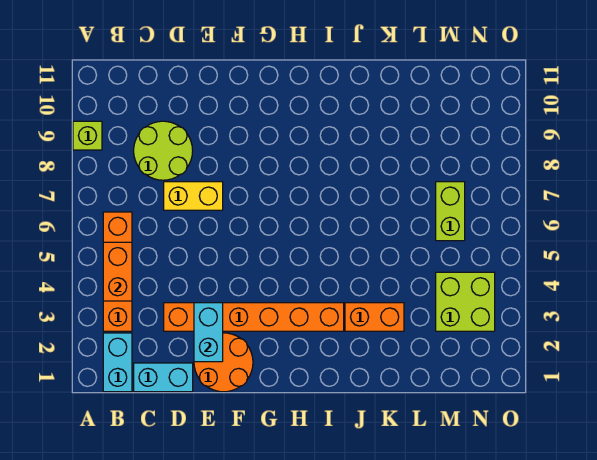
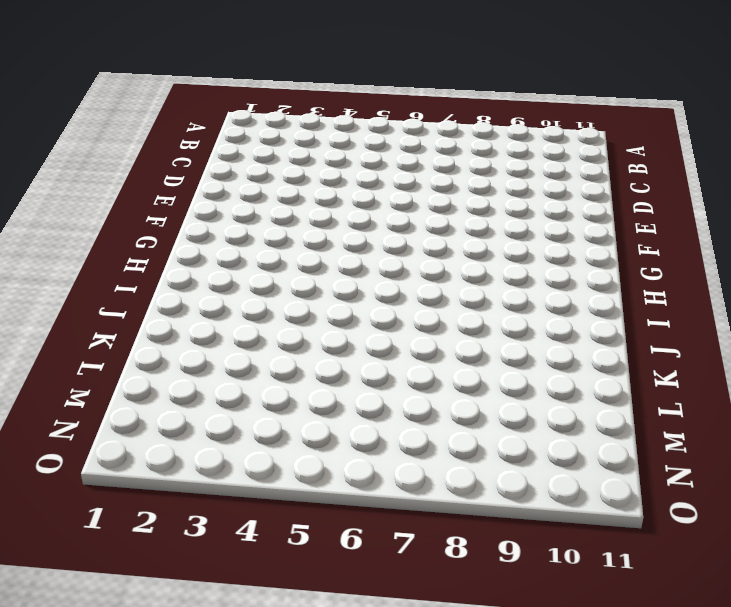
none -> lime brick A9 level 1
none -> cyan brick B1:B2 level 1
none -> orange brick B3:B6 level 1

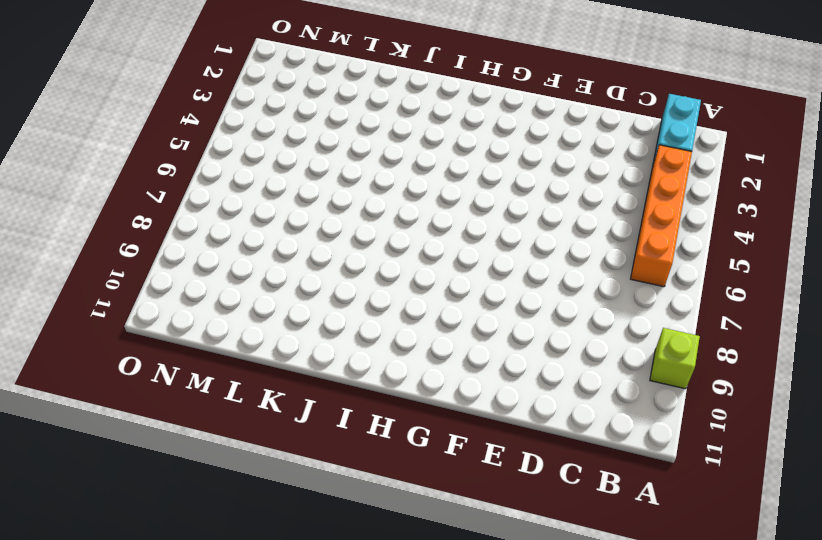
none -> cyan brick C1:D1 level 1
none -> lime round brick C8:D9 level 1
none -> orange brick D3:I3 level 1

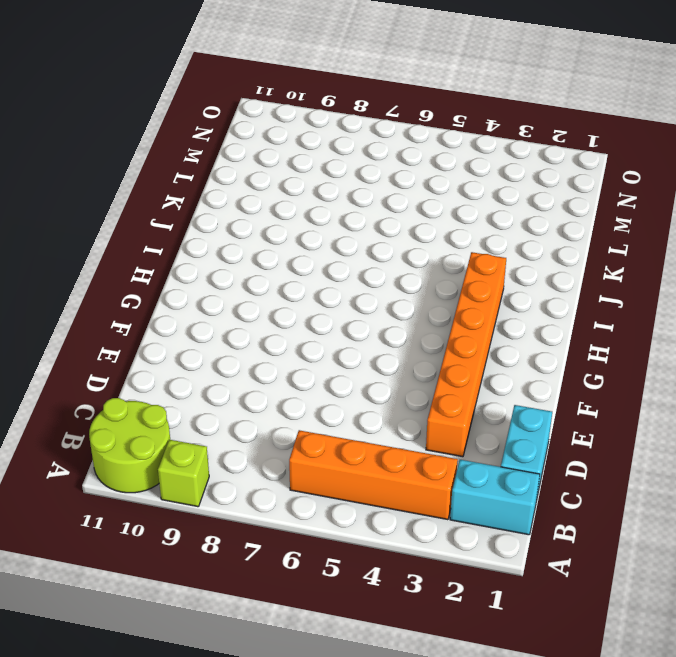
lime round brick A10:B11 level 1 -> lime round brick C8:D9 level 1
none -> yellow brick D7:E7 level 1
none -> orange round brick E1:F2 level 1
none -> orange brick J3:K3 level 1

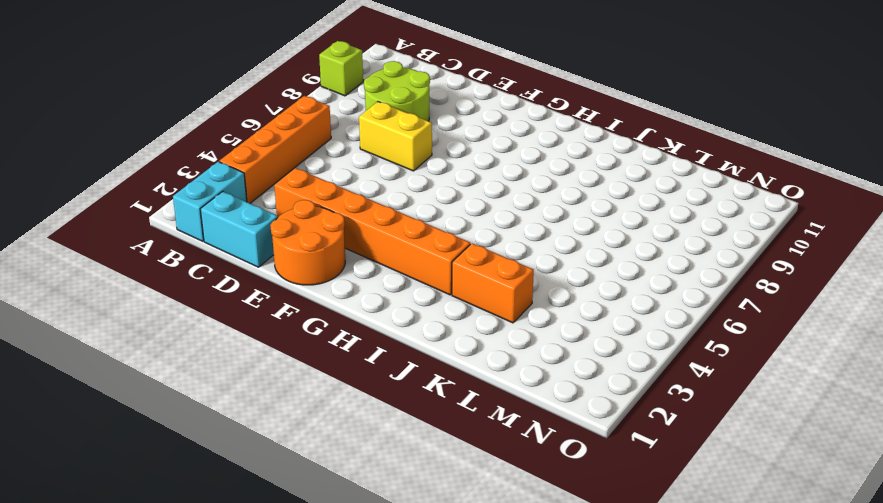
none -> lime brick M3:N4 level 1
none -> lime brick M6:M7 level 1
none -> orange brick B4:B5 level 2

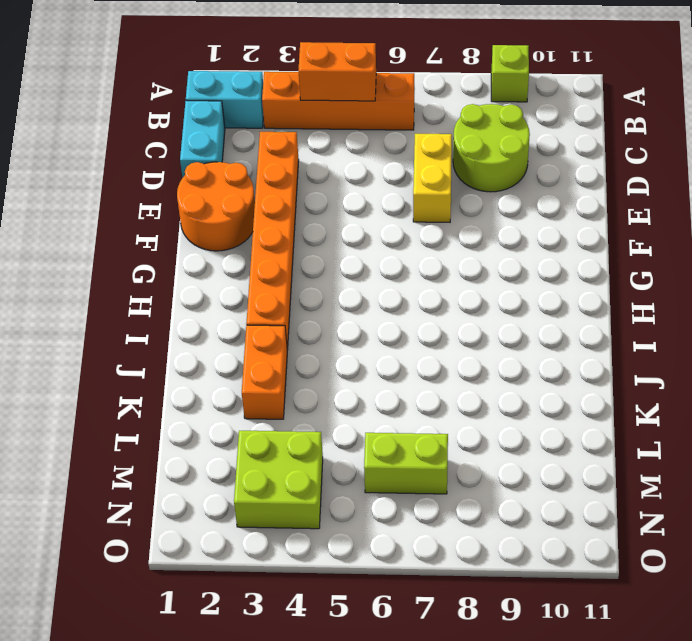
none -> cyan brick E2:E3 level 2

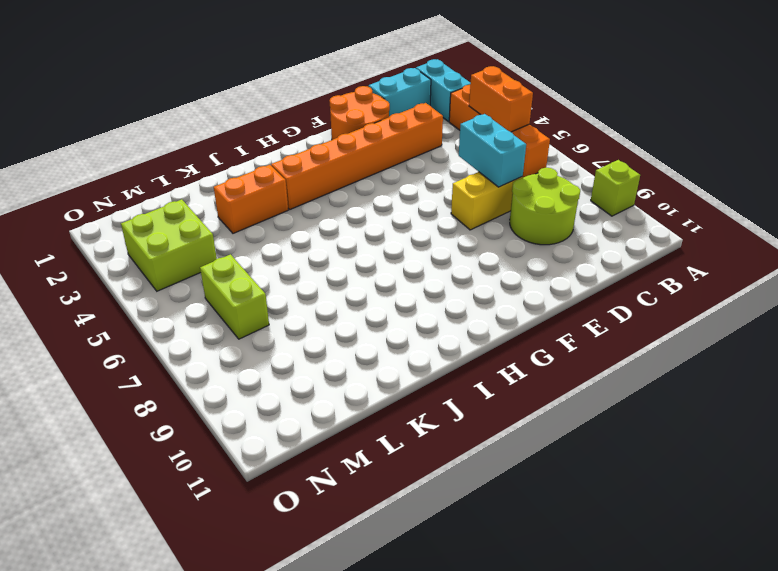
cyan brick D6:D7 level 2 -> cyan brick E2:E3 level 2

